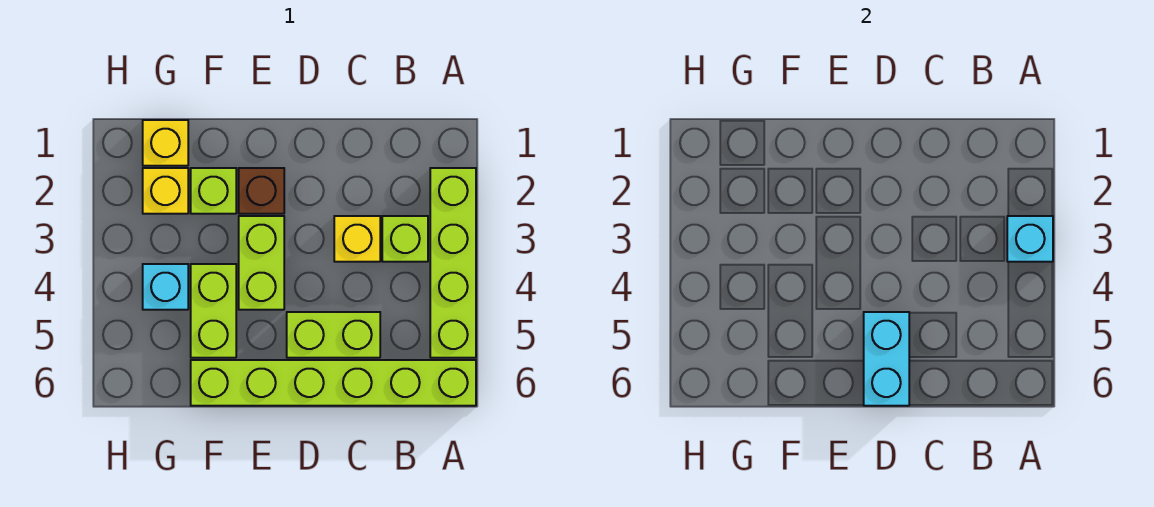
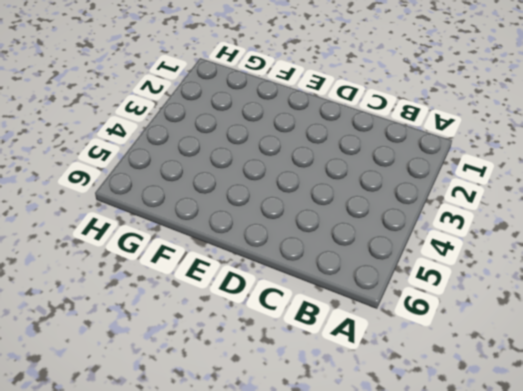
none -> lime brick A2:A5 level 1
none -> lime brick A6:F6 level 1
none -> lime brick B3 level 1

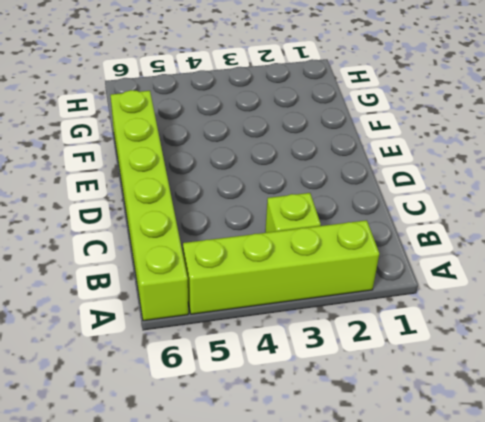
none -> yellow brick C3 level 1
none -> lime brick C5:D5 level 1
none -> brown brick E2 level 1

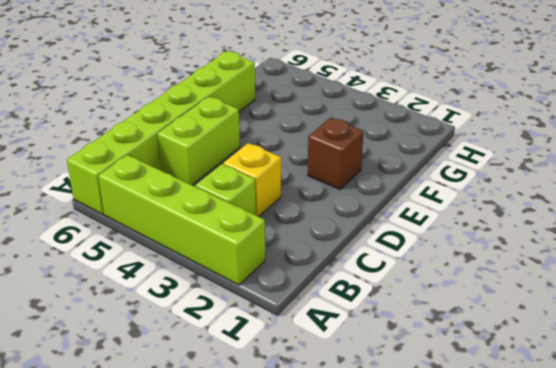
none -> lime brick E3:E4 level 1
none -> lime brick F2 level 1
none -> lime brick F4:F5 level 1

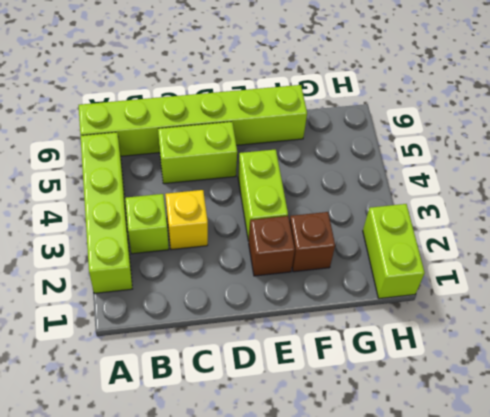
brown brick F2 level 1 -> lime brick F2 level 1
lime brick H1:H2 level 1 -> lime brick F4:F5 level 1
none -> yellow brick G1 level 1
none -> yellow brick G2 level 1
none -> cyan brick G4 level 1

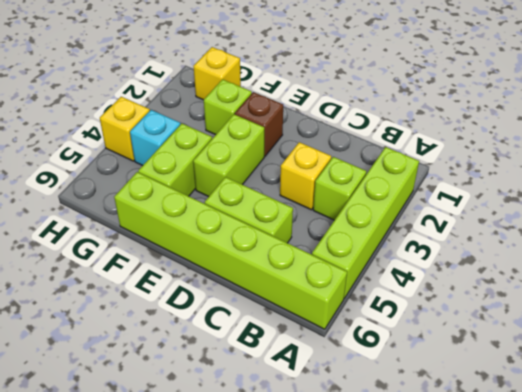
yellow brick H4 level 1 -> yellow brick G2 level 1
none -> cyan brick A3 level 2
none -> cyan brick D5:D6 level 2

